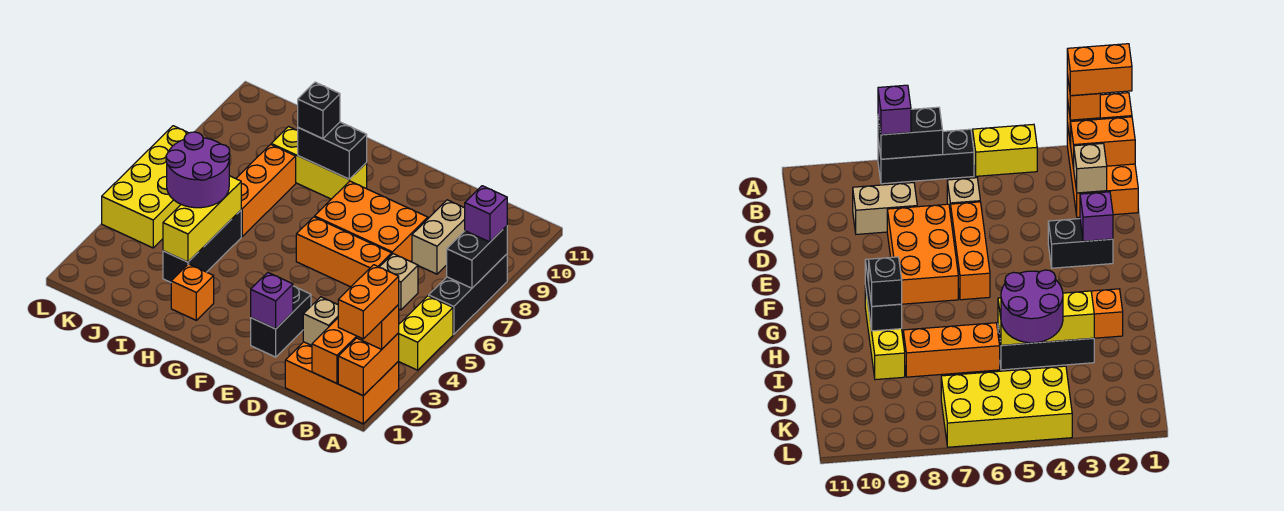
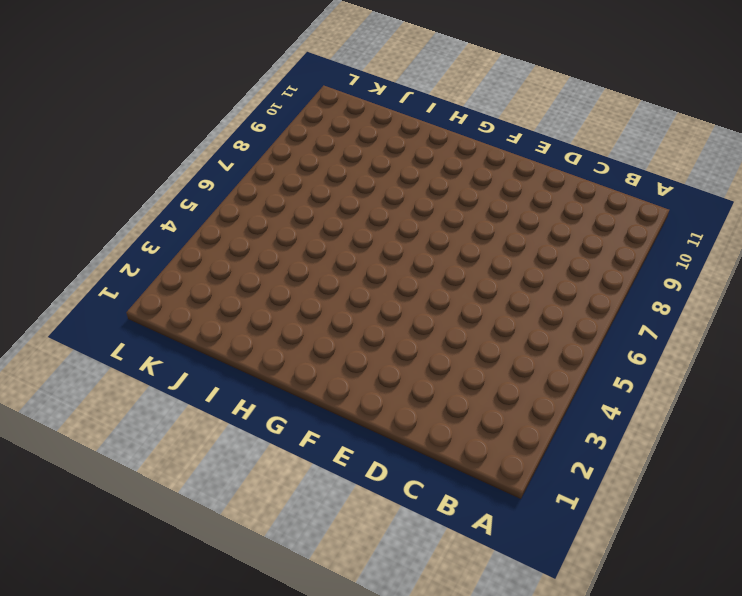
none -> orange brick A1:C2 level 1
none -> yellow brick A4:A5 level 1
none -> black brick A6:A8 level 1

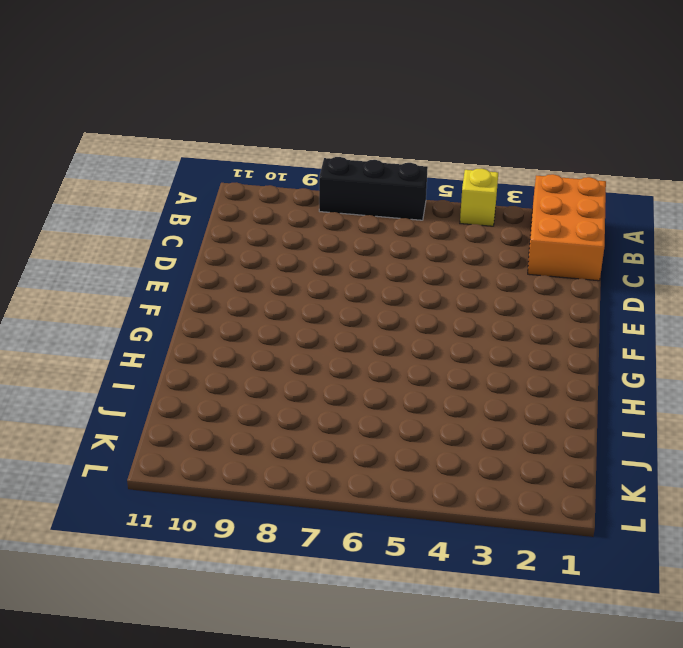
yellow brick A4 level 1 -> yellow brick A4:A5 level 1
none -> tan brick C6 level 1
none -> tan brick C8:C9 level 1
none -> orange brick D6:F6 level 1

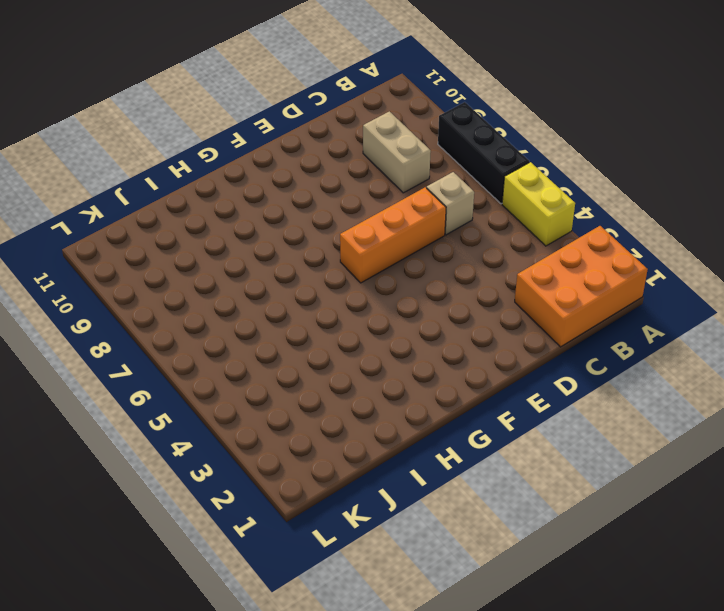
none -> orange brick D7:F8 level 1
none -> black brick E2:E3 level 1
none -> yellow brick G9:I9 level 1

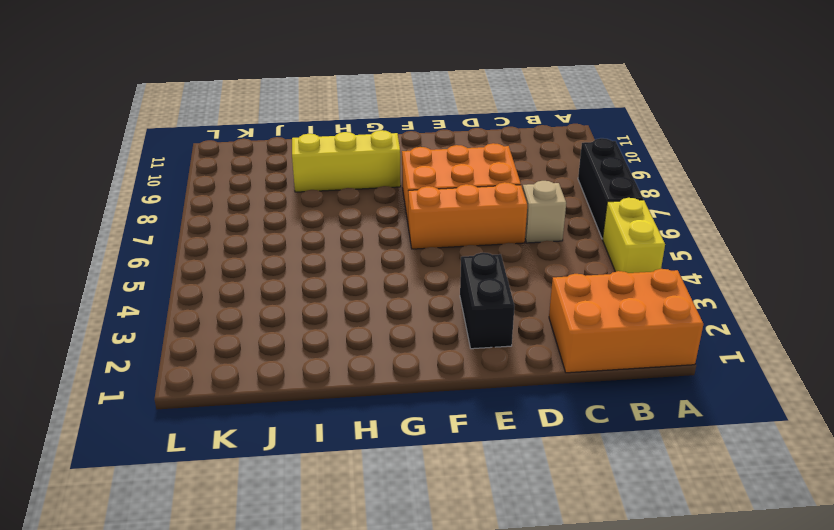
none -> tan brick C8:C9 level 1
none -> orange brick H2 level 1
none -> black brick I3:I5 level 1

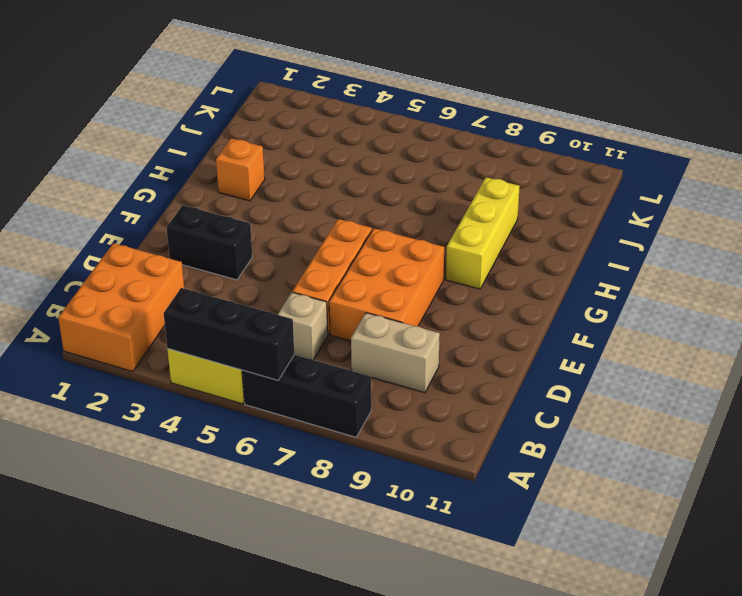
black brick A4:A6 level 2 -> black brick I3:I5 level 1
none -> orange brick I6:I8 level 1
none -> yellow brick K4:L7 level 1
none -> orange brick A1:A2 level 2

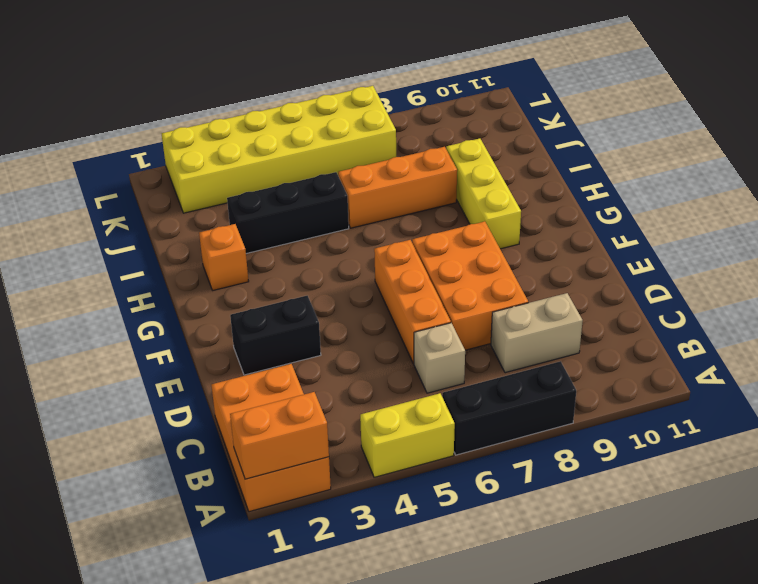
yellow brick K2:L7 level 1 -> yellow brick K4:L7 level 1
none -> black brick A7:A8 level 2
none -> orange brick B1:B2 level 2
none -> tan brick C2 level 2

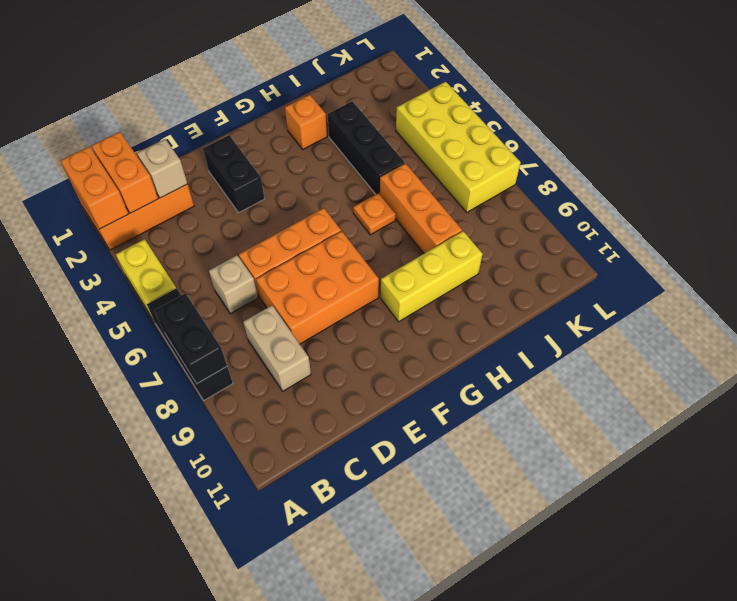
orange plate H6 level 1 -> none
none -> purple brick E2 level 2
none -> black brick G9:H9 level 2
none -> yellow brick I3:I5 level 2

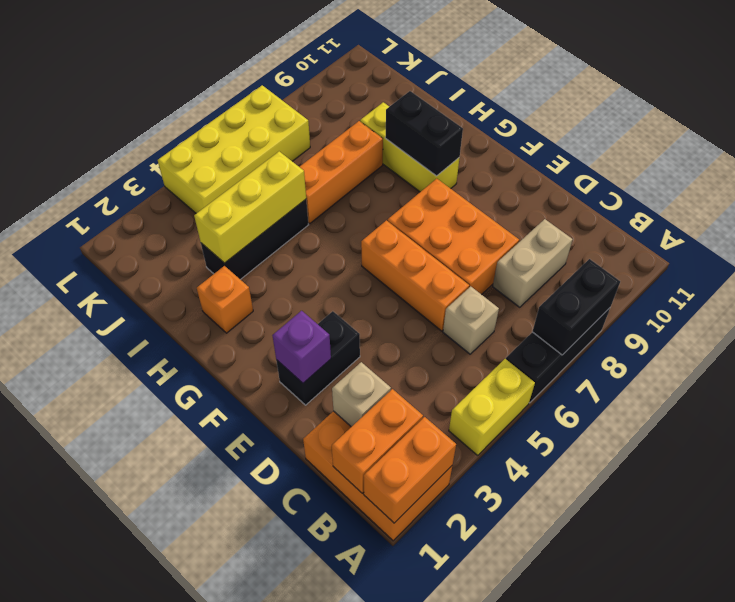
none -> orange brick A2 level 3
none -> purple brick A8 level 3
none -> black brick H9 level 3

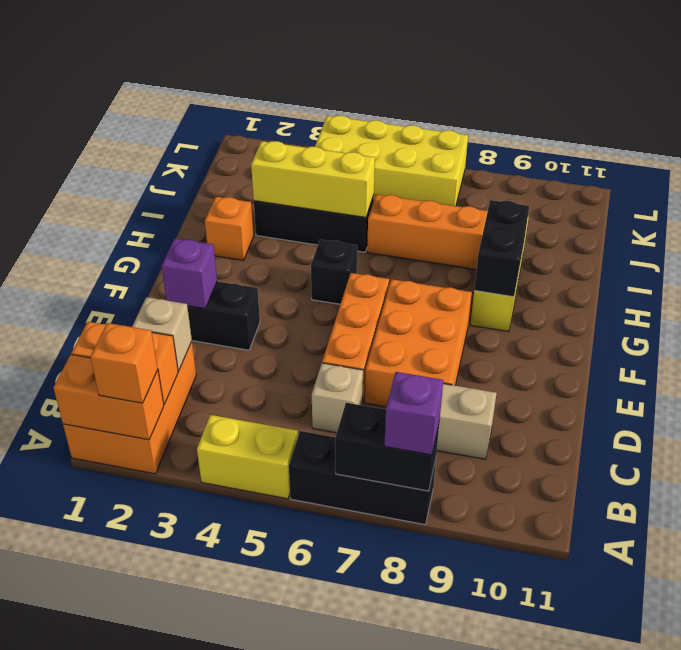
black brick G5 level 1 -> black brick H9 level 3
none -> purple round brick I4:J5 level 3
none -> orange brick A1:A2 level 4

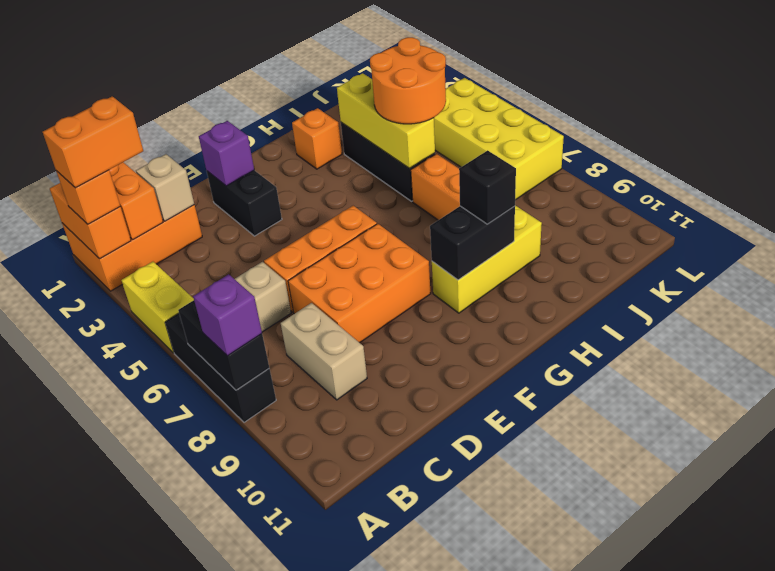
orange brick A2:B2 level 4 -> orange brick A1:A2 level 4
orange round brick I4:J5 level 3 -> purple round brick I4:J5 level 3

